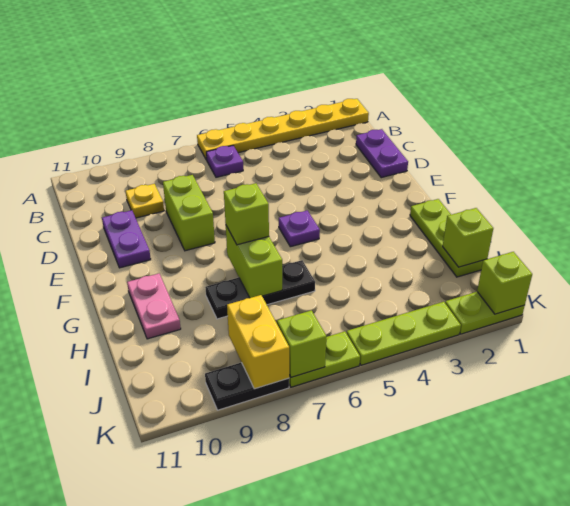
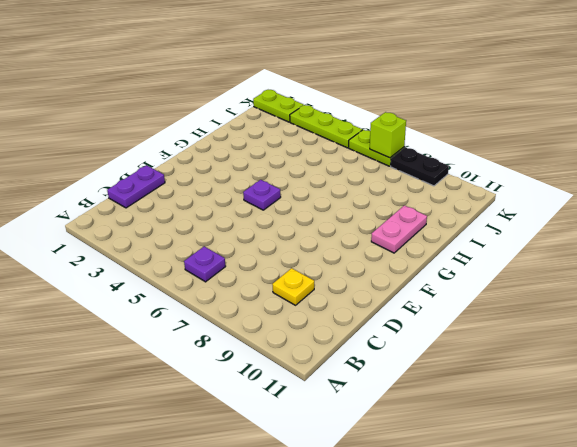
none -> yellow plate A1:A6 level 1
none -> lime brick D8:E8 level 1
none -> purple plate D10:E10 level 1

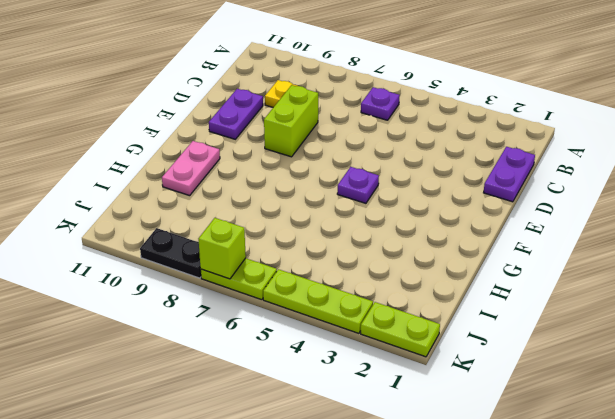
none -> yellow plate A1:A6 level 1
none -> lime plate G1:I1 level 1
none -> black plate H6:H8 level 1

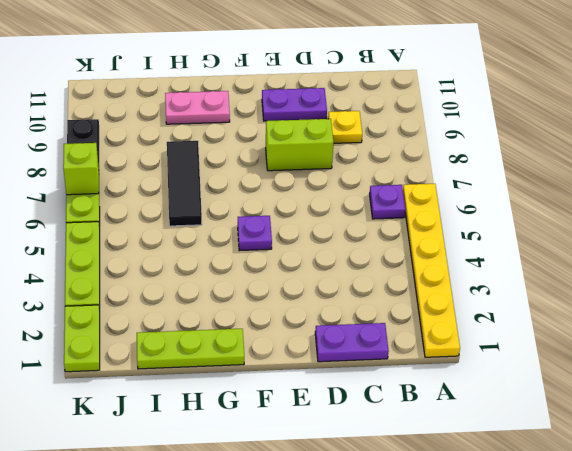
black tile H6:H8 level 1 -> black plate H6:H8 level 1
none -> lime brick G7:H7 level 2
none -> lime brick I1 level 2
none -> yellow brick J8:K8 level 2

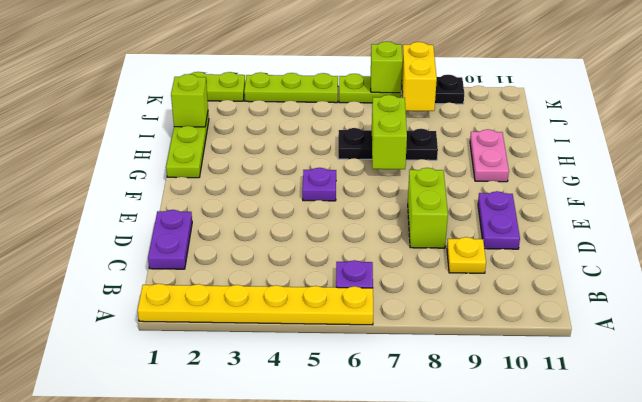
none -> lime brick K1 level 2
none -> lime brick G7 level 3

